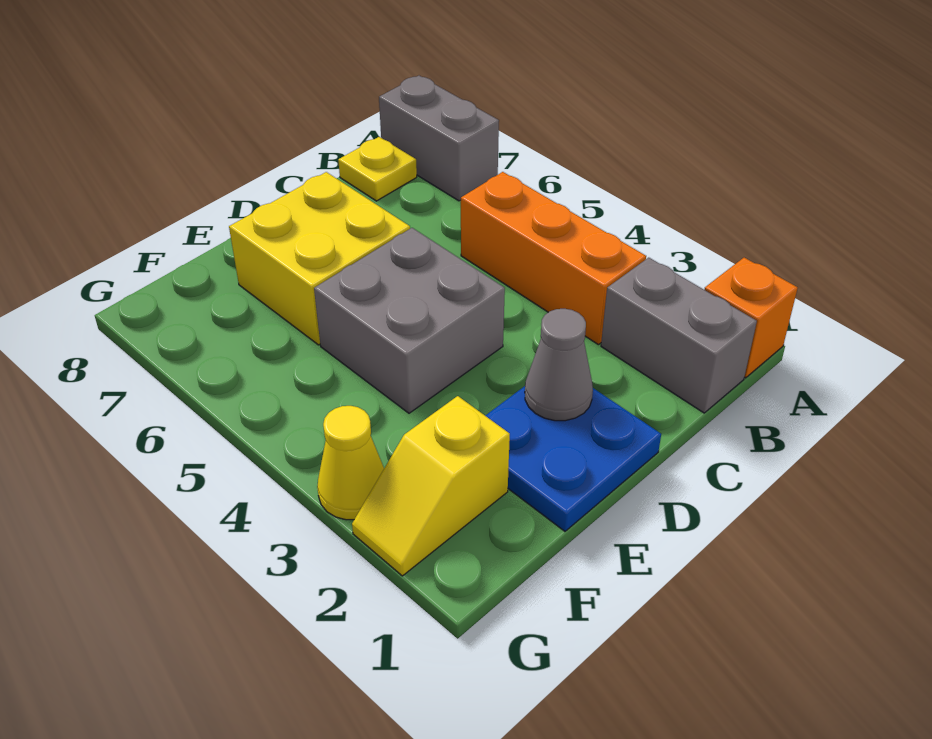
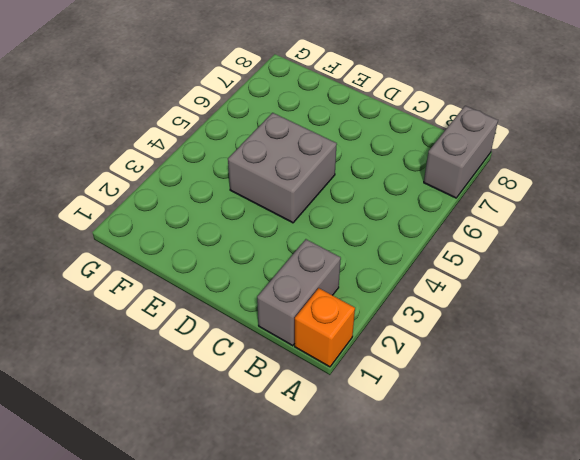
none -> orange brick B3:B5 level 1
none -> yellow plate B8 level 1

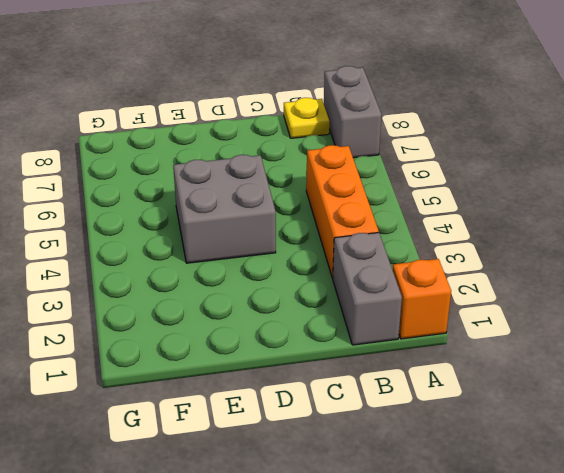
none -> blue plate D1:E2 level 1
none -> yellow brick D6:E7 level 1

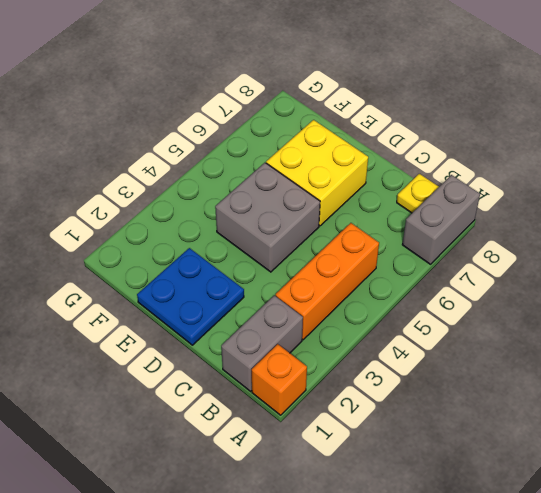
none -> yellow slope F2:G2 level 1 top F
none -> yellow cone G3 level 1

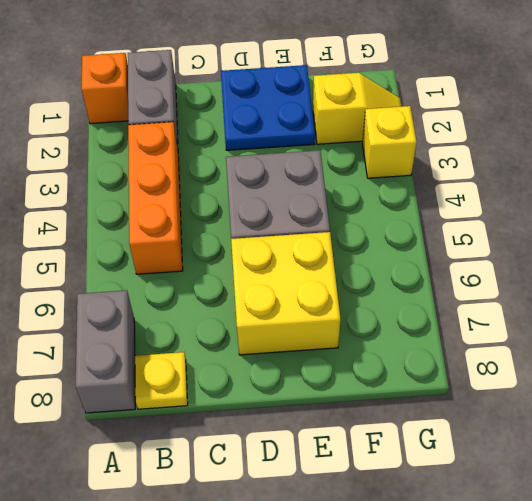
yellow brick G3 level 1 -> yellow cone G3 level 1
none -> grey cone D2 level 2

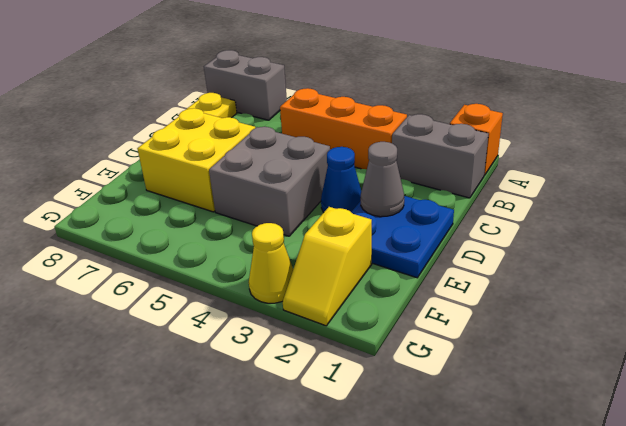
blue cone D3 level 1 -> none

